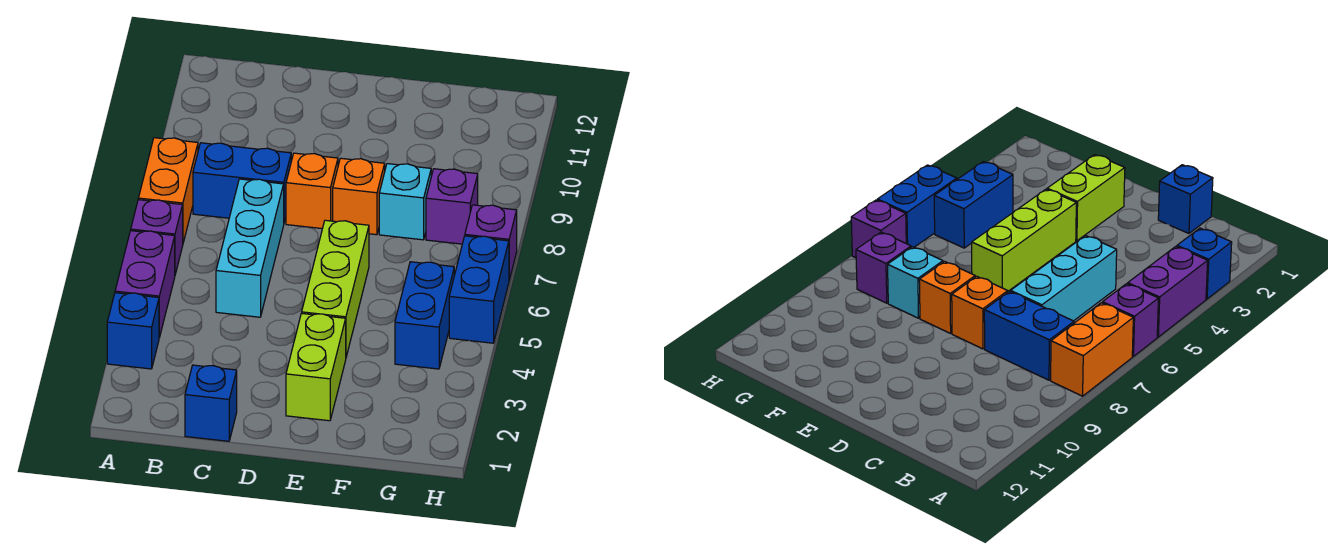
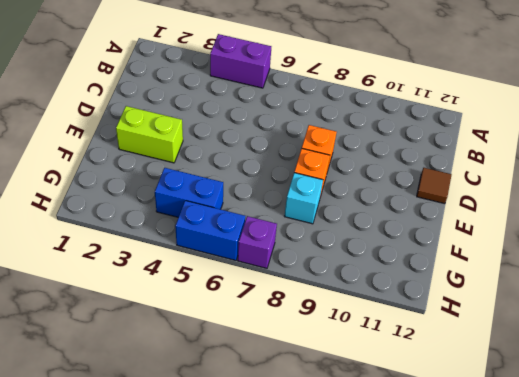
brown tile D12 level 1 -> none
none -> blue brick A3 level 1
none -> purple brick A6 level 1
none -> orange brick A7:A8 level 1

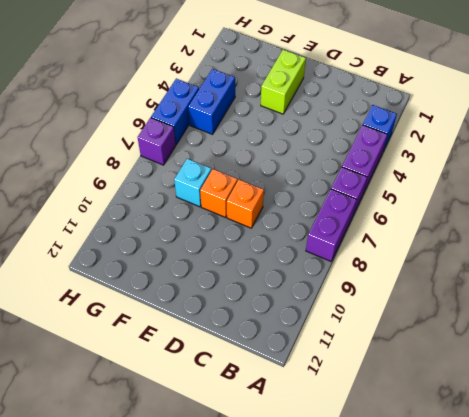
purple brick A7:A8 level 1 -> orange brick A7:A8 level 1
none -> blue brick B8:C8 level 1
none -> blue brick C1 level 1
none -> cyan brick C5:C7 level 1

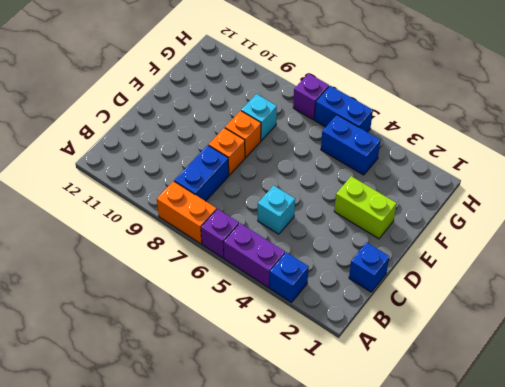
cyan brick C5 level 1 -> cyan brick C5:C7 level 1
none -> lime brick E4:E6 level 1
none -> purple brick G8 level 1

